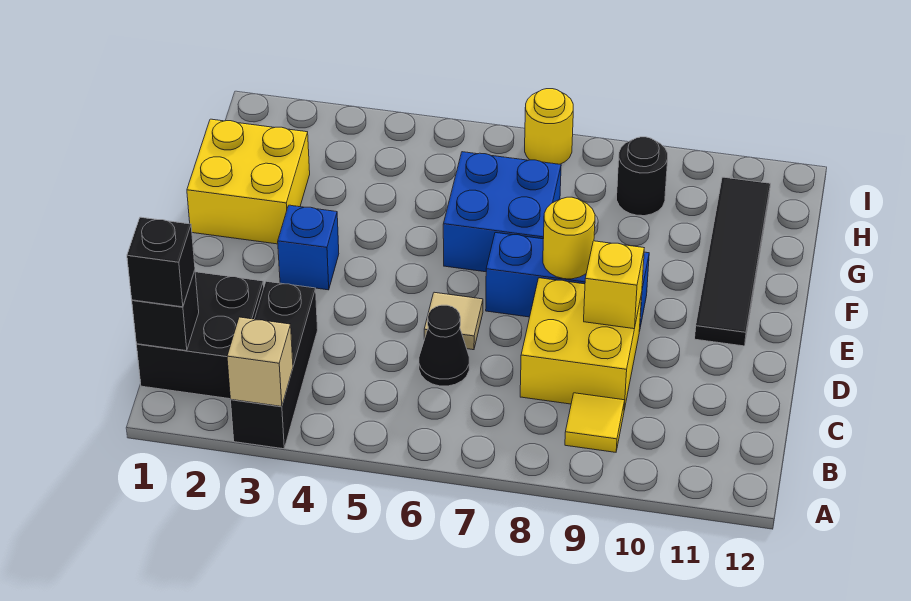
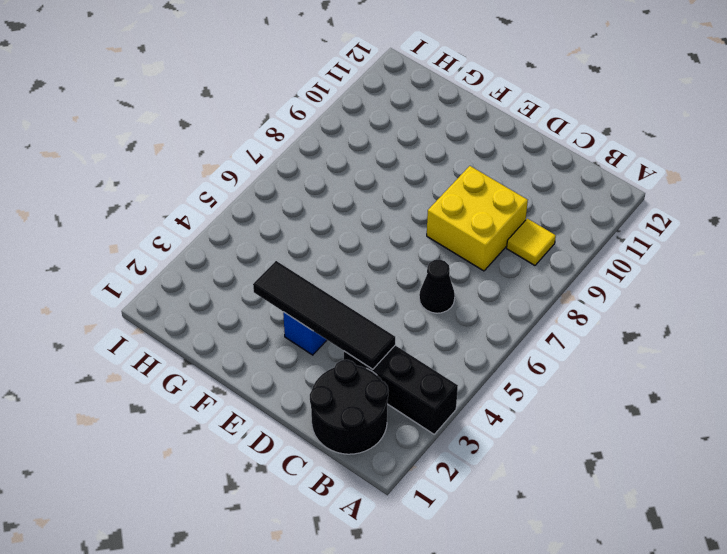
black round brick B1:C2 level 1 -> black brick B1:C2 level 1
black tile C3:F3 level 2 -> black tile E11:H11 level 1
none -> tan tile D6 level 1
none -> blue brick E7:E9 level 1
none -> yellow brick F1:G2 level 1

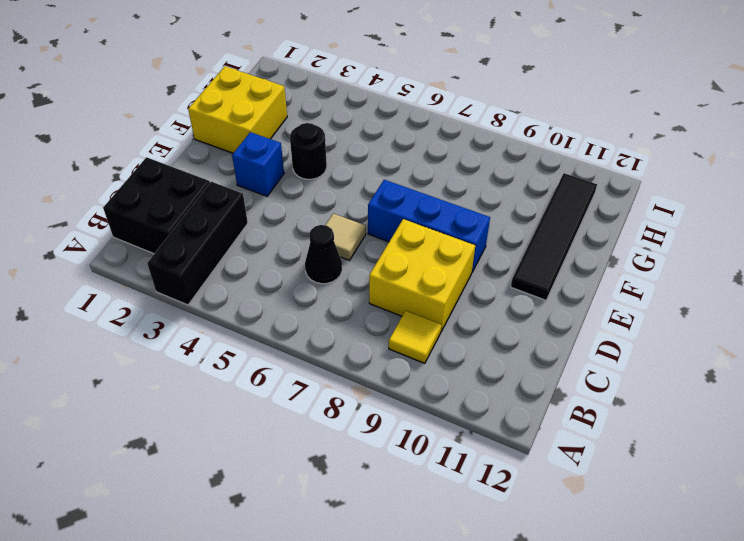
black round brick F4 level 1 -> black round brick H9 level 1
none -> blue brick F6:G7 level 1
none -> yellow round brick I7 level 1
none -> tan brick A3 level 2

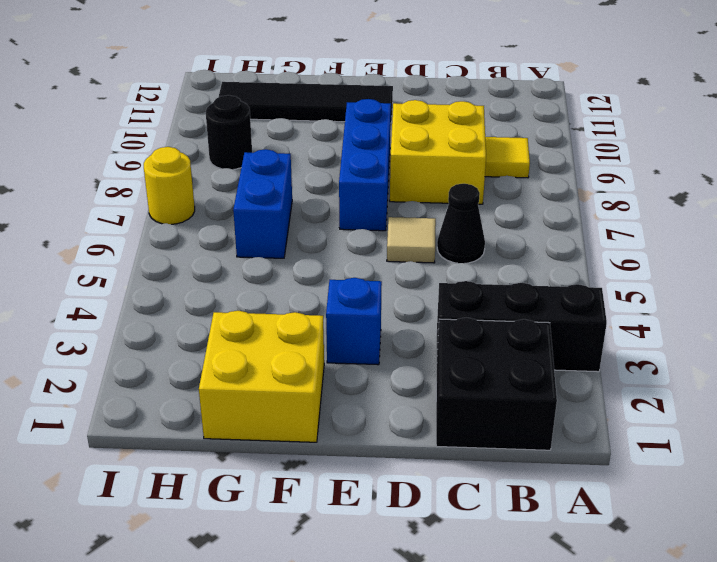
blue brick G6:G7 level 1 -> blue brick F6:G7 level 1
none -> tan brick A3 level 2
none -> black brick B1 level 2
none -> yellow brick D9 level 2

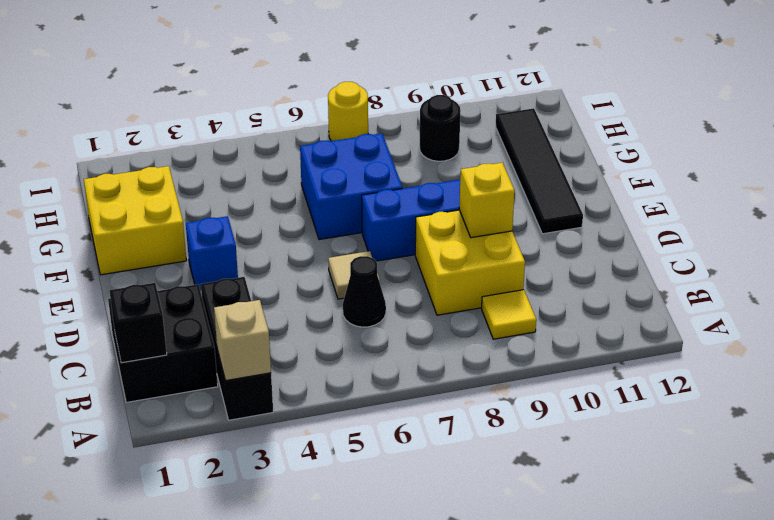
none -> yellow round brick E8 level 2
none -> black brick B1 level 3

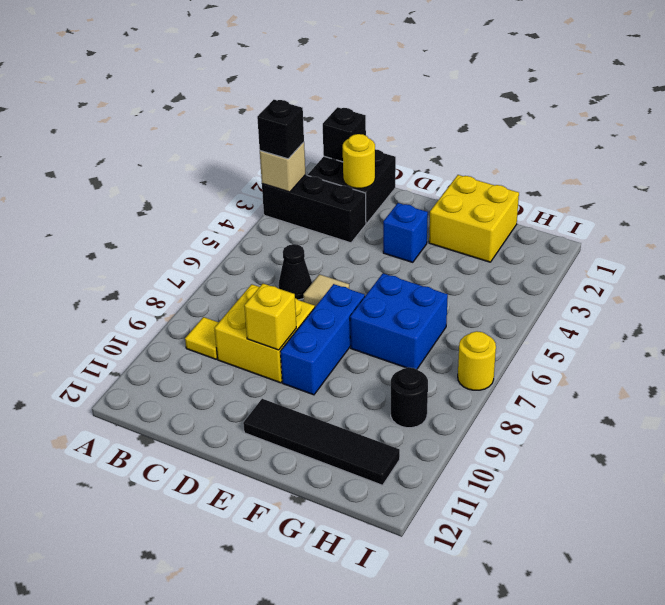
black brick A3 level 3 -> black brick B1 level 3
yellow round brick C2 level 2 -> yellow round brick E8 level 2

